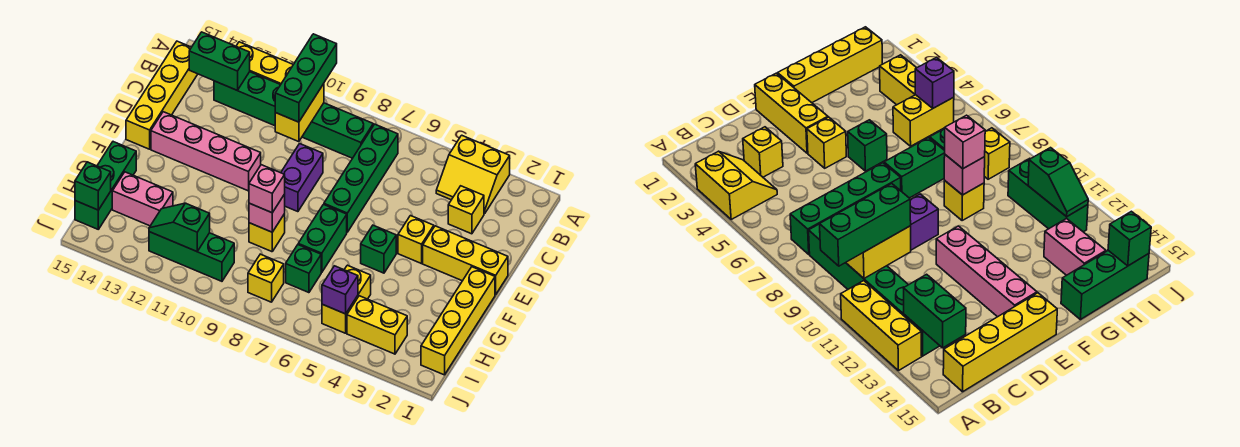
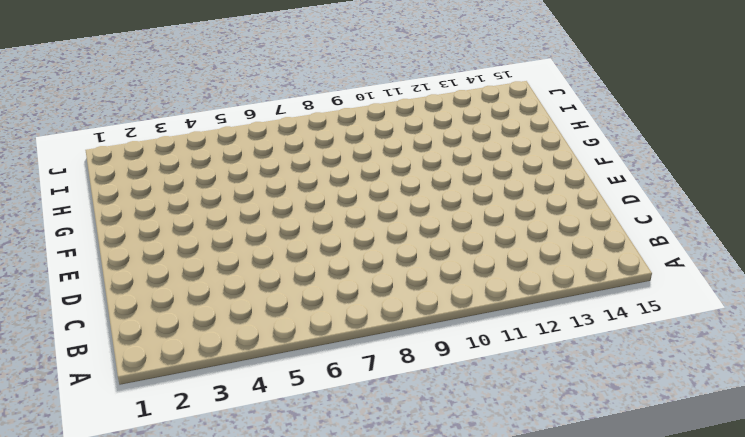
none -> yellow slope A3:B4 level 1 top A
none -> yellow brick A11:A13 level 1
none -> green brick B7:E7 level 1

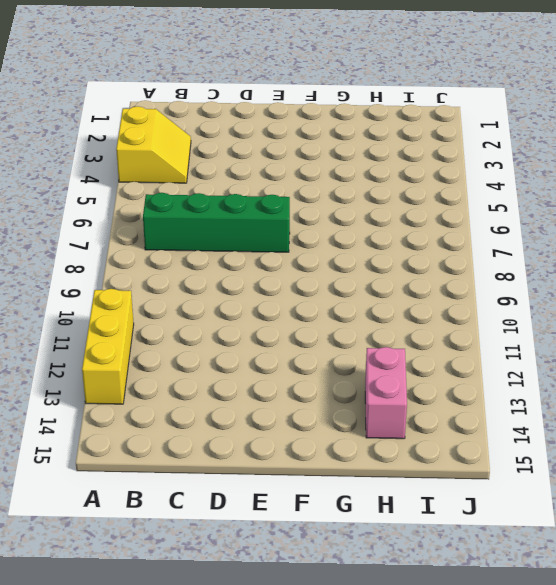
none -> green brick B8:B13 level 1
none -> yellow brick B15:E15 level 1
none -> yellow brick C3 level 1

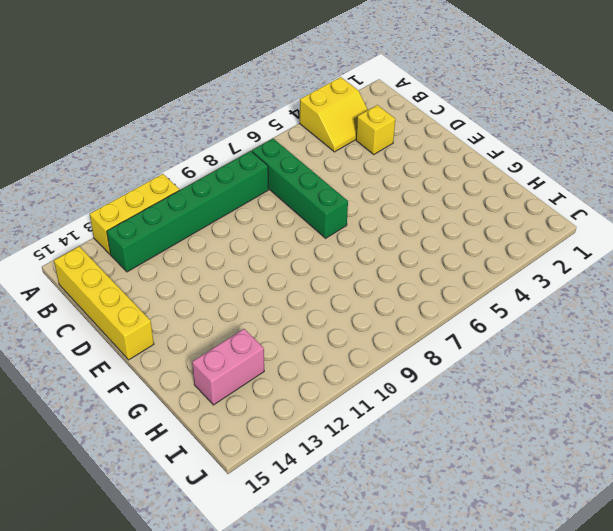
none -> purple brick D9:E9 level 1
none -> yellow brick E1:E3 level 1
none -> yellow brick E4 level 1

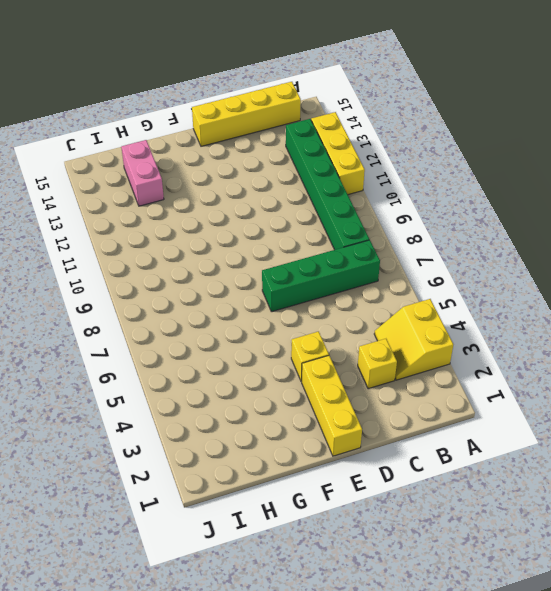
none -> purple brick D9:E9 level 1
none -> pink brick E11:E14 level 1
none -> yellow brick F1:I1 level 1

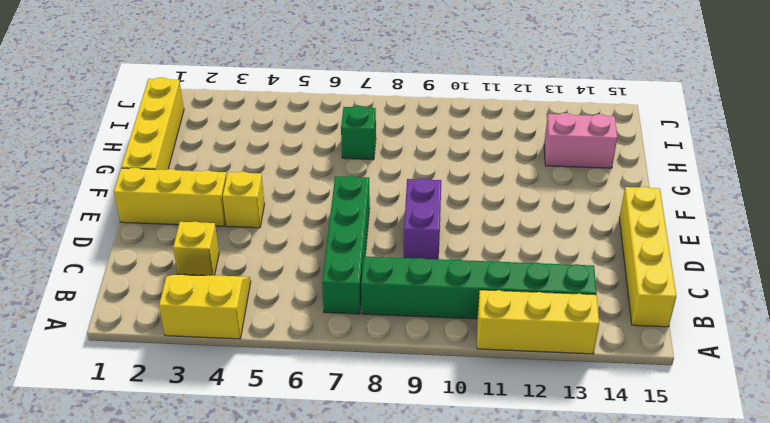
none -> pink brick E11:E14 level 1
none -> green brick F5 level 1
none -> green brick F7:G7 level 1

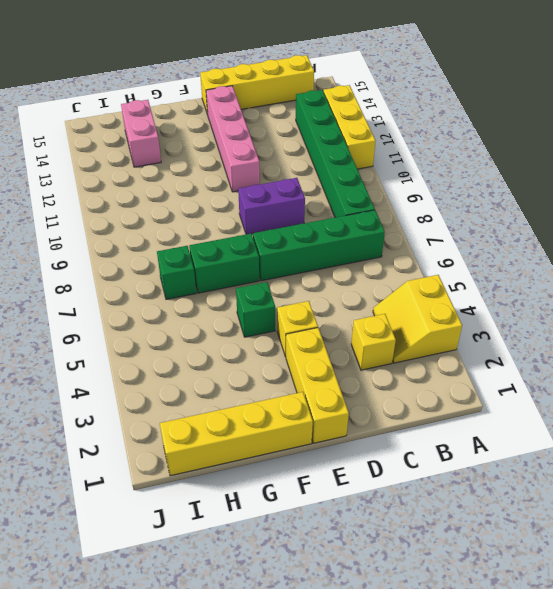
none -> yellow brick G9 level 1
none -> green brick G15:I15 level 1
none -> yellow brick H5:I5 level 1

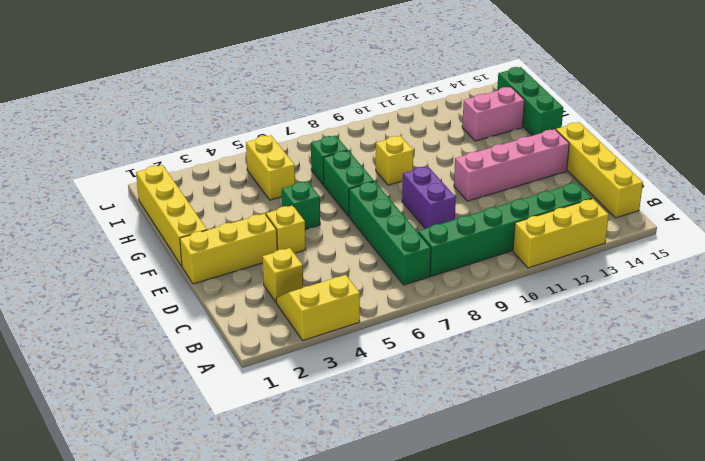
none -> yellow brick I3:I4 level 1
none -> yellow brick I8 level 1
none -> green brick I10:I12 level 1

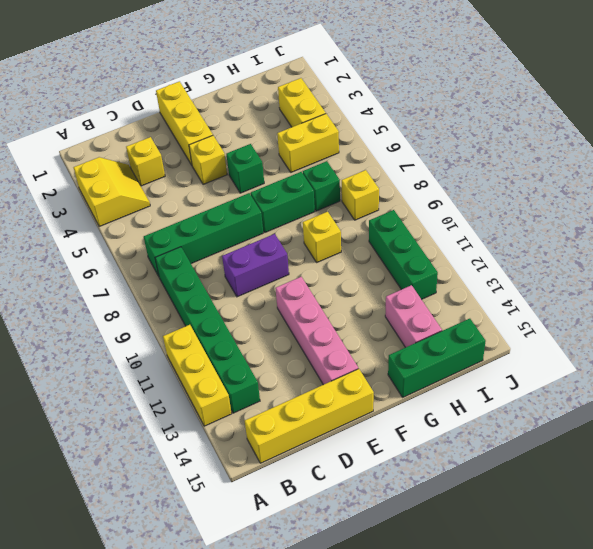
none -> yellow brick F1:I1 level 1
none -> yellow brick B10:C10 level 2
none -> green brick B13:B14 level 2

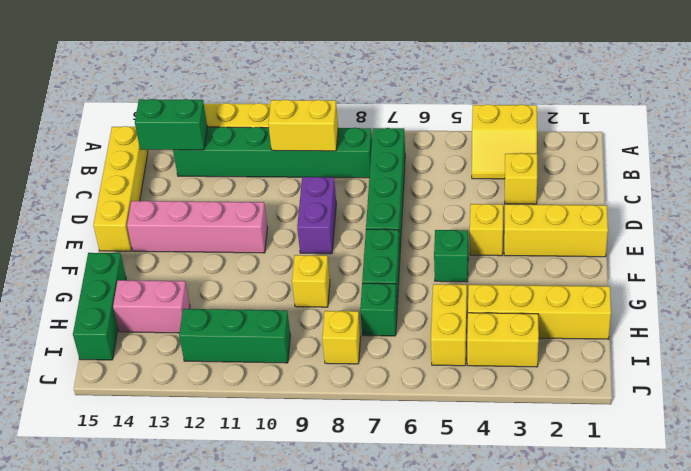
yellow brick B9:B10 level 2 -> yellow brick B10:C10 level 2
yellow brick H1:H4 level 1 -> yellow brick F1:I1 level 1
none -> pink brick G9 level 2
none -> purple brick I5 level 2
none -> green slope I11:I12 level 2 top 11

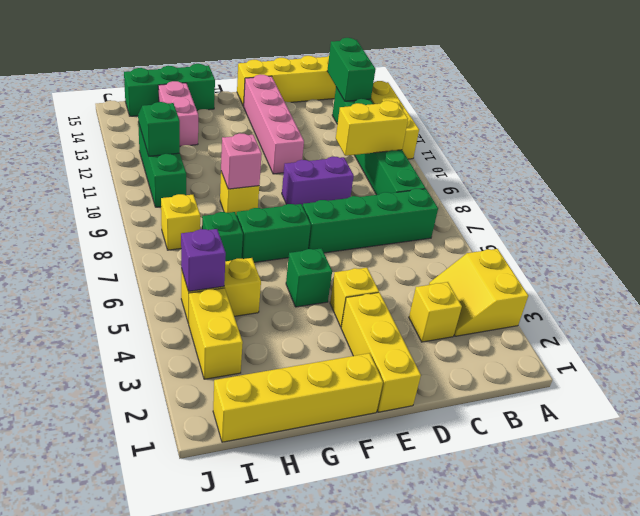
none -> green brick I15 level 2
none -> green brick A10:C10 level 3
none -> pink brick G9 level 3

